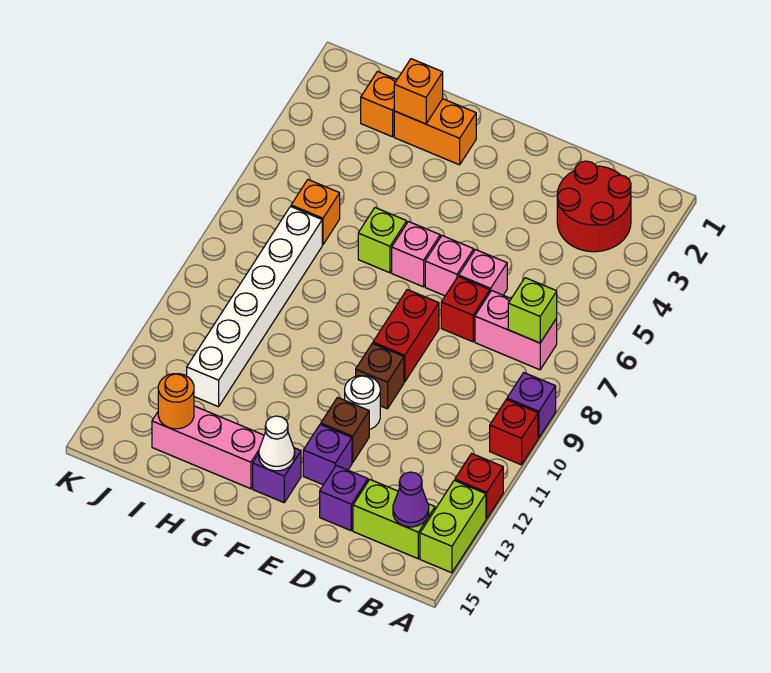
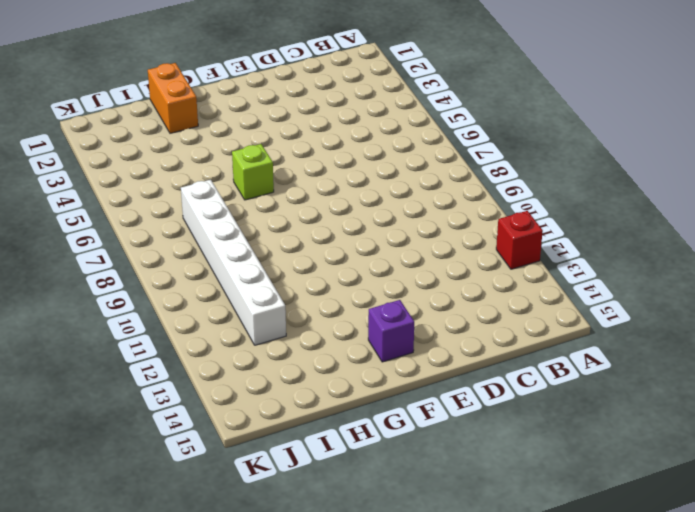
orange brick H1:H2 level 1 -> orange brick G2:H2 level 1
none -> purple brick A9 level 1
none -> red brick A10 level 1
none -> lime brick A13:A14 level 1

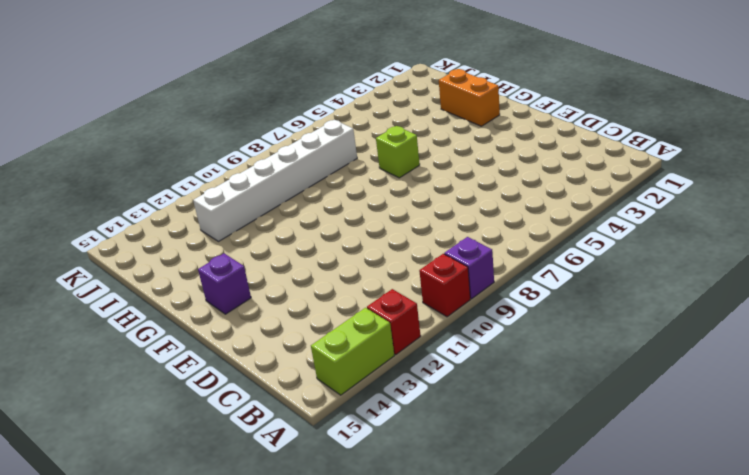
none -> red round brick B2:C3 level 1
none -> pink brick B7:C7 level 1
none -> lime brick B14:C14 level 1

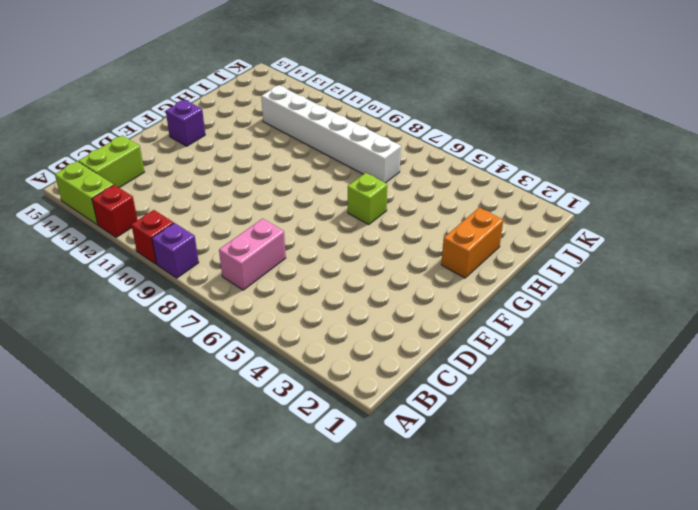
none -> red round brick B2:C3 level 1
none -> pink brick D6 level 1
none -> red brick D7 level 1

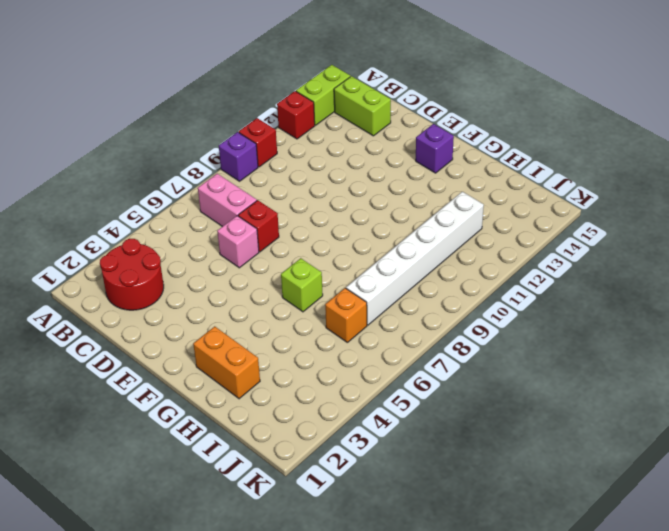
none -> purple brick D14 level 1
none -> pink brick E6 level 1
none -> red brick E8:E9 level 1

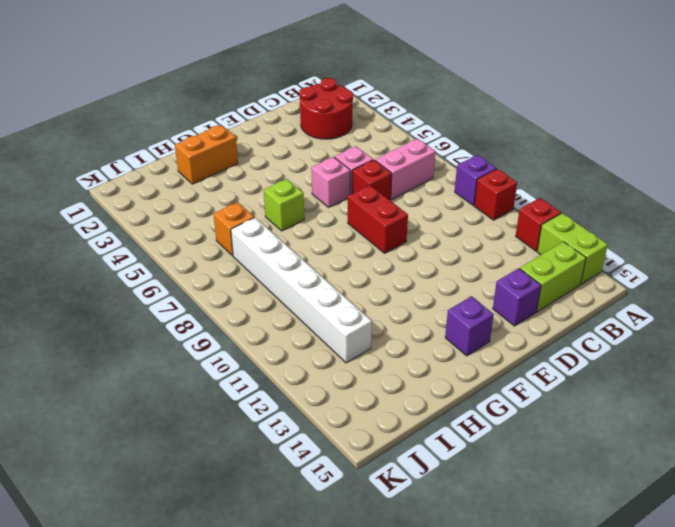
none -> brown brick E10 level 1
none -> white round brick E11 level 1
none -> brown brick E12 level 1

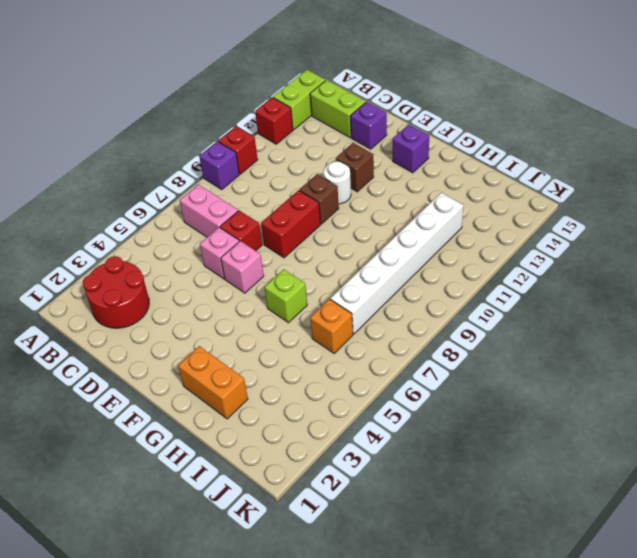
none -> purple brick E13 level 1
none -> pink brick F6 level 1
none -> pink brick G14:I14 level 1

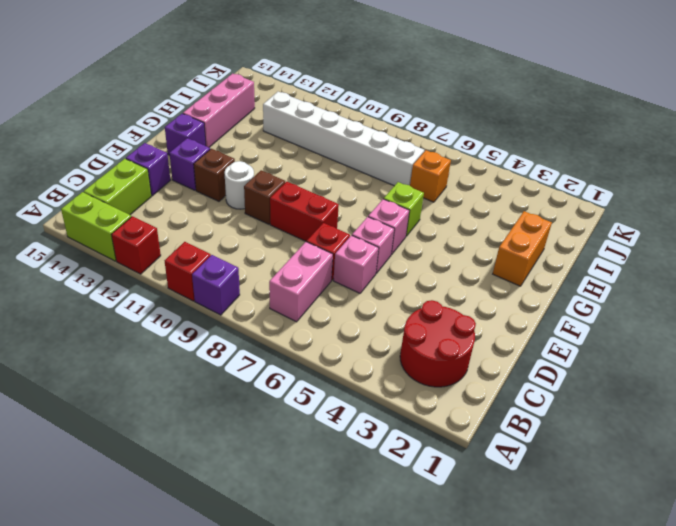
none -> orange brick I2 level 1
none -> lime brick B7 level 2
none -> purple cone B14 level 2

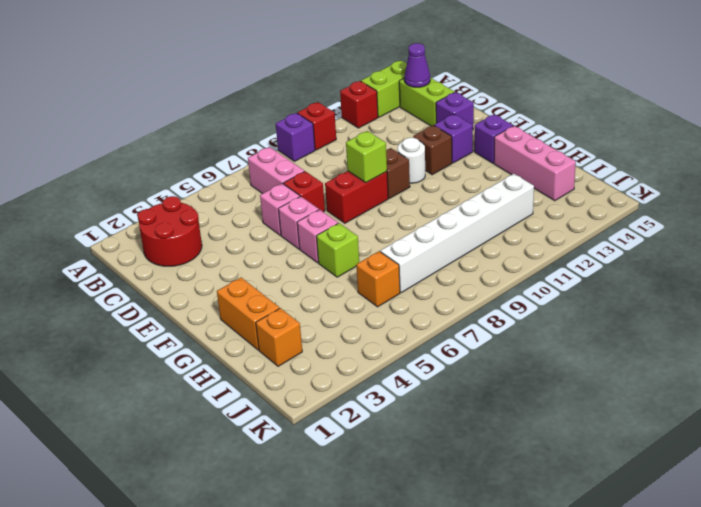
lime brick E9 level 2 -> lime brick B7 level 2
none -> white cone F14 level 2
none -> orange brick H2 level 2
none -> orange round brick I14 level 2

